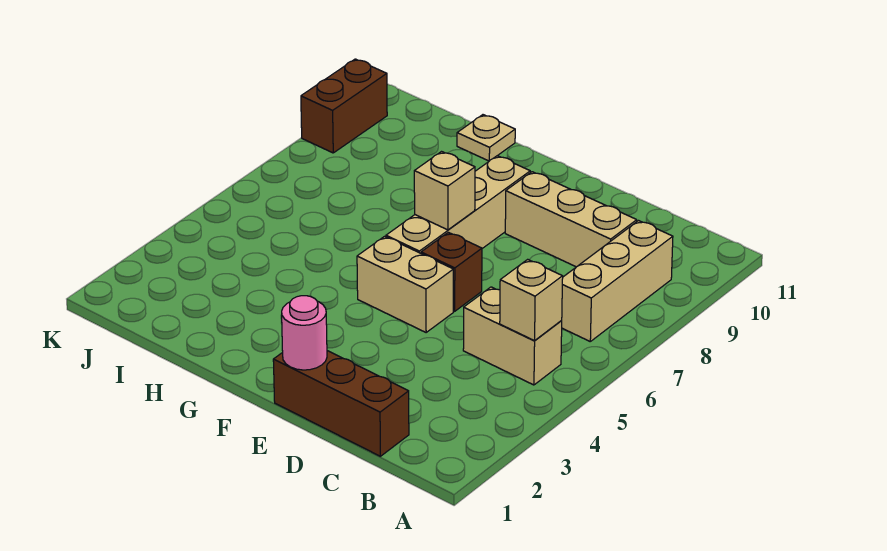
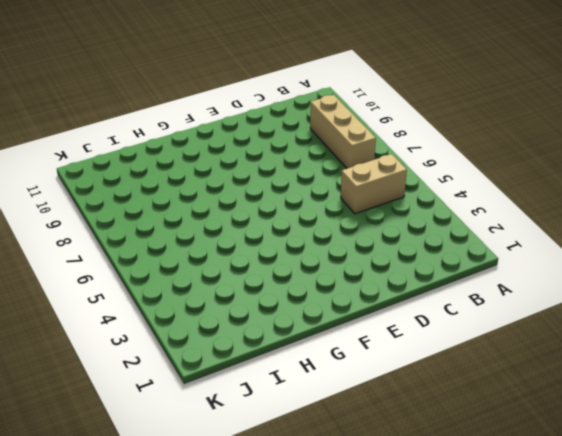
none -> brown brick C1:E1 level 1
none -> tan brick C9:E9 level 1
none -> tan brick E5:F5 level 1

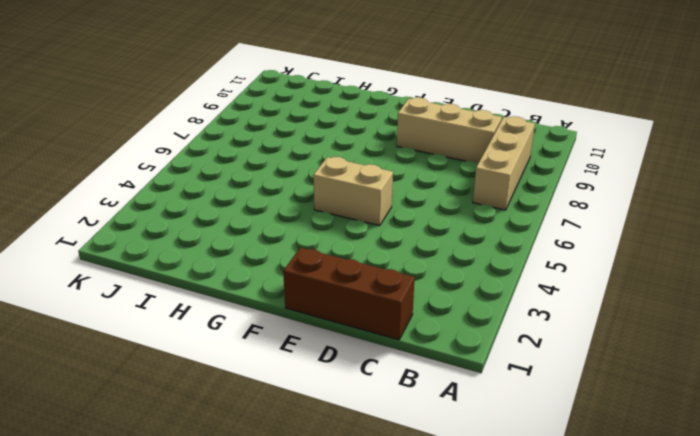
none -> tan brick B5:C5 level 1
none -> brown brick E6 level 1
none -> tan brick F6:F9 level 1

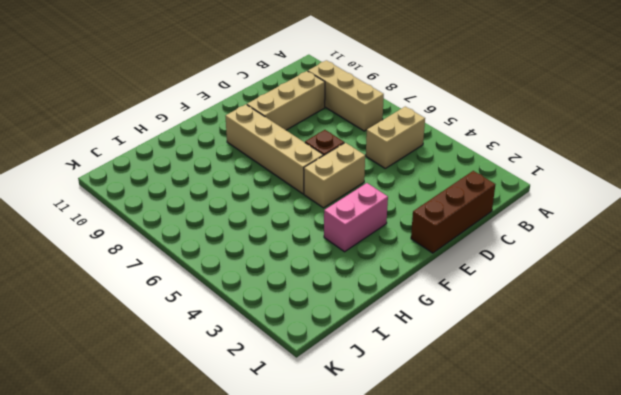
pink brick F3:G3 level 1 -> none
none -> tan plate H11 level 1
none -> brown brick K9:K10 level 1
none -> tan brick B5 level 2

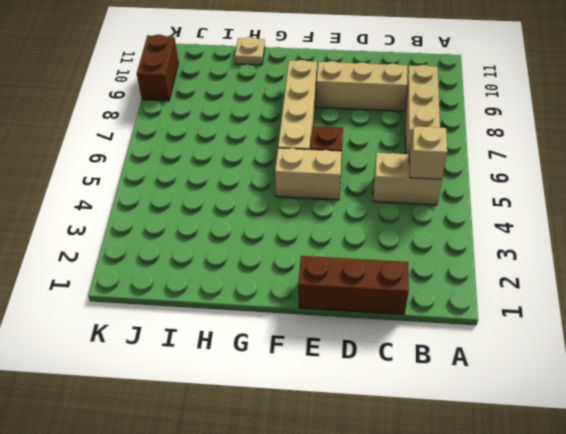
none -> pink round brick E1 level 2
none -> tan brick F7 level 2

